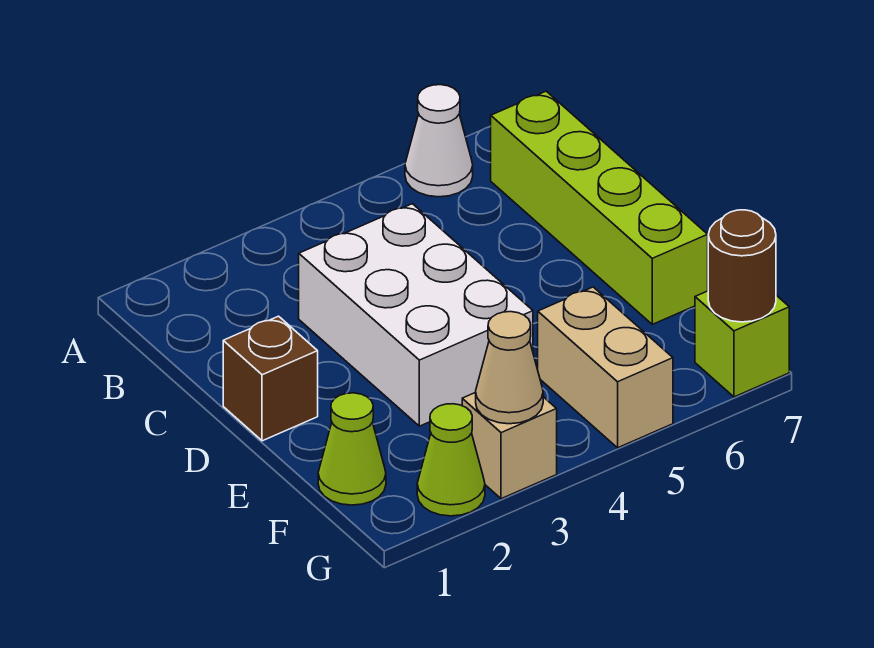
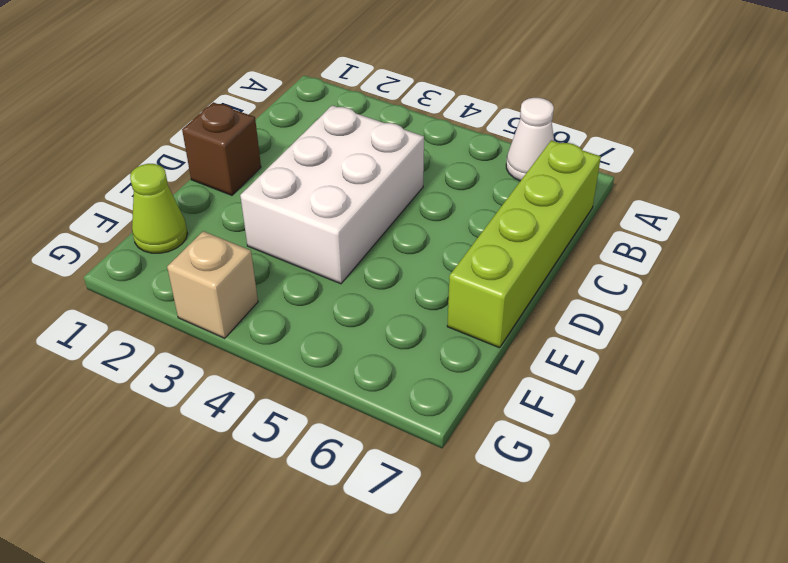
none -> tan brick F5:G5 level 1
none -> lime cone G2 level 1

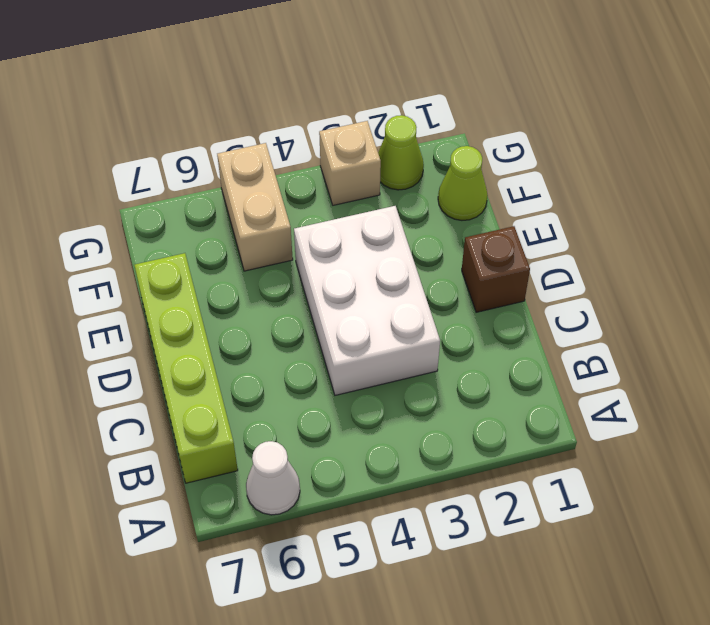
none -> lime brick G7 level 1
none -> tan cone G3 level 2

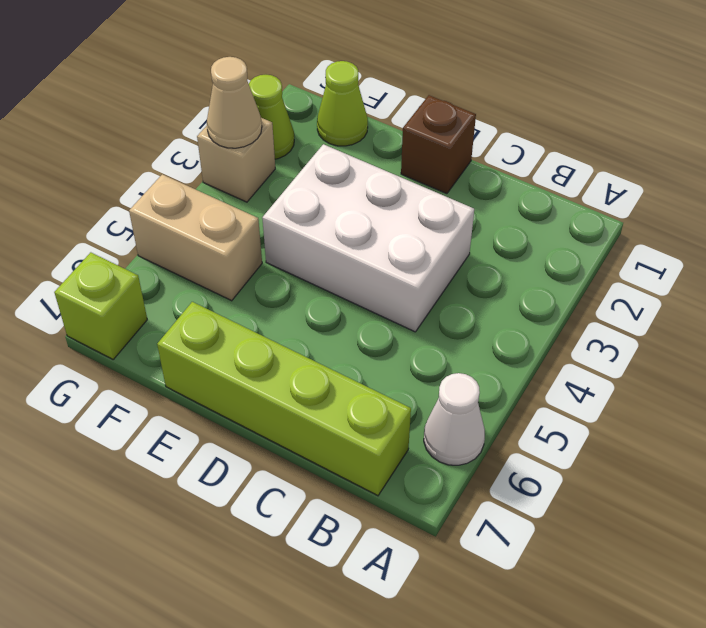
none -> brown round brick G7 level 2

